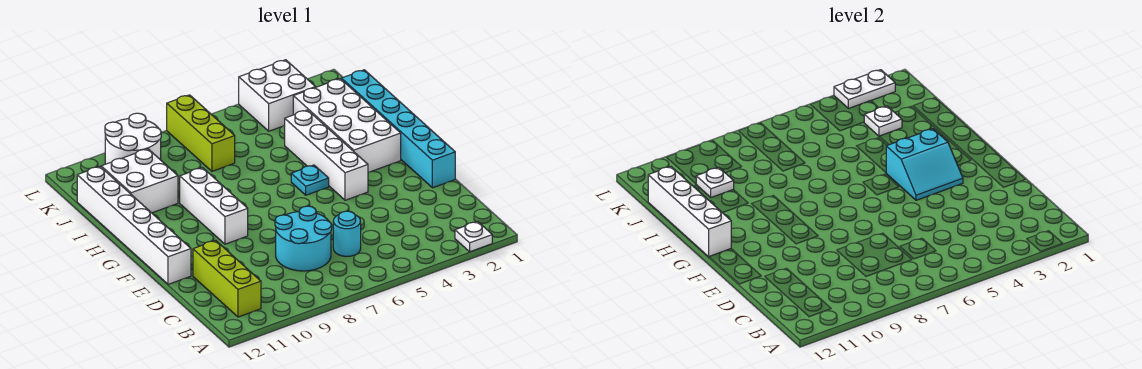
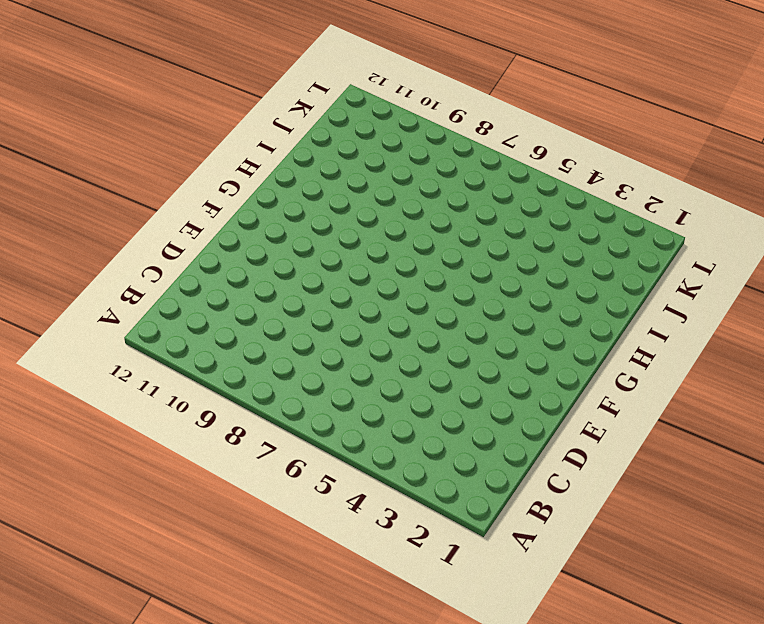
none -> white plate A2 level 1
none -> lime brick B11:D11 level 1
none -> cyan round brick C6 level 1

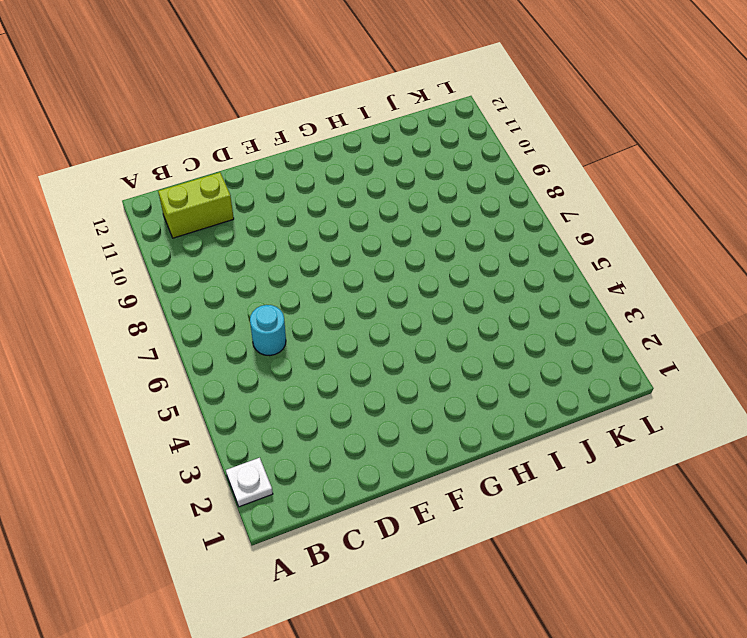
lime brick B11:C11 level 1 -> lime brick B11:D11 level 1
none -> cyan round brick C7:D8 level 1
none -> cyan brick E1:J1 level 1
none -> white brick E12:J12 level 1

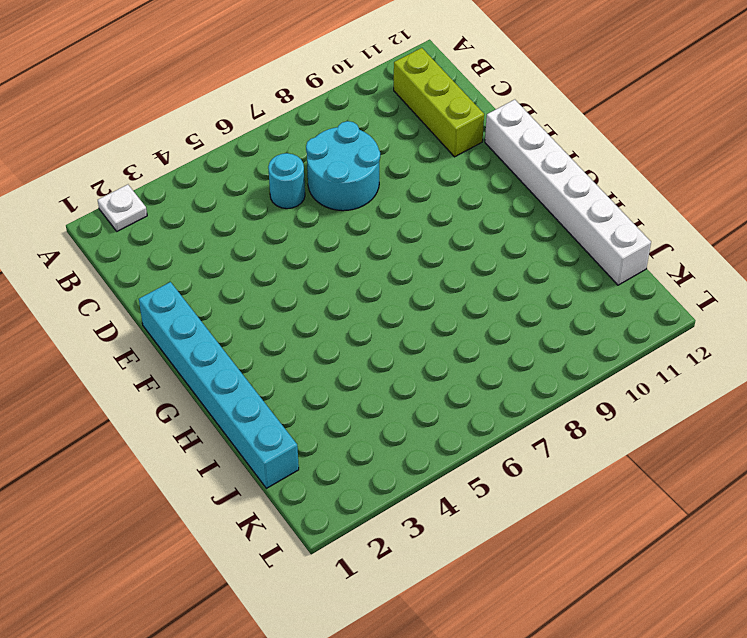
none -> white brick F4:I4 level 1
none -> white brick F9:H9 level 1
none -> white brick G2:J3 level 1

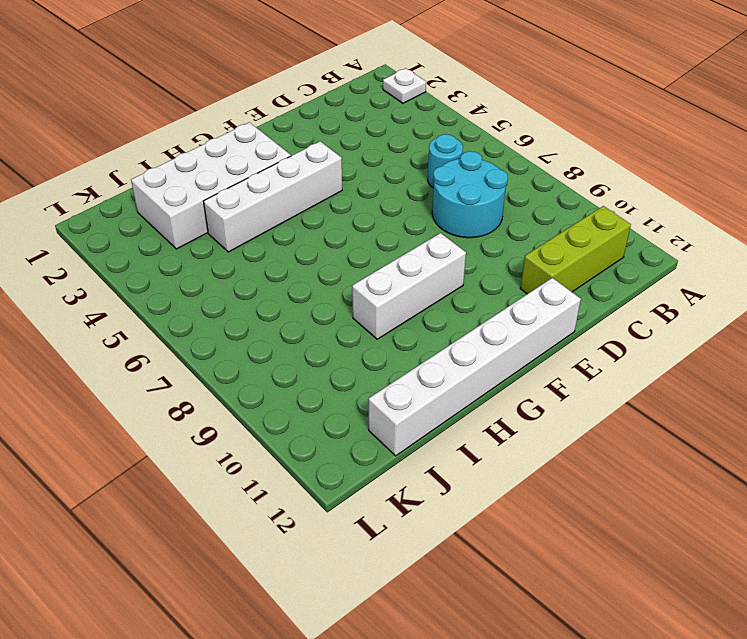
none -> cyan brick E1:J1 level 1
none -> cyan plate G5 level 1
none -> white brick I10:J11 level 1

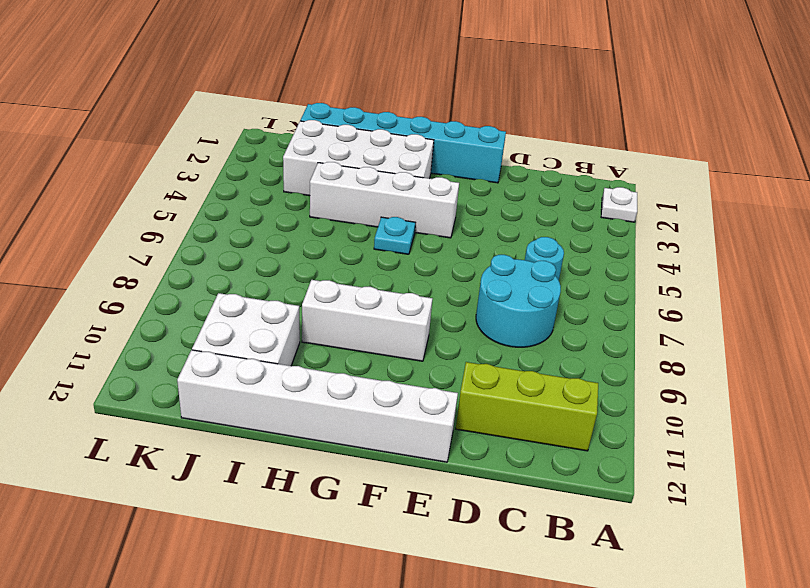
none -> lime brick J7:L7 level 1
none -> white brick K3:L4 level 1
none -> white round brick K9:L10 level 1

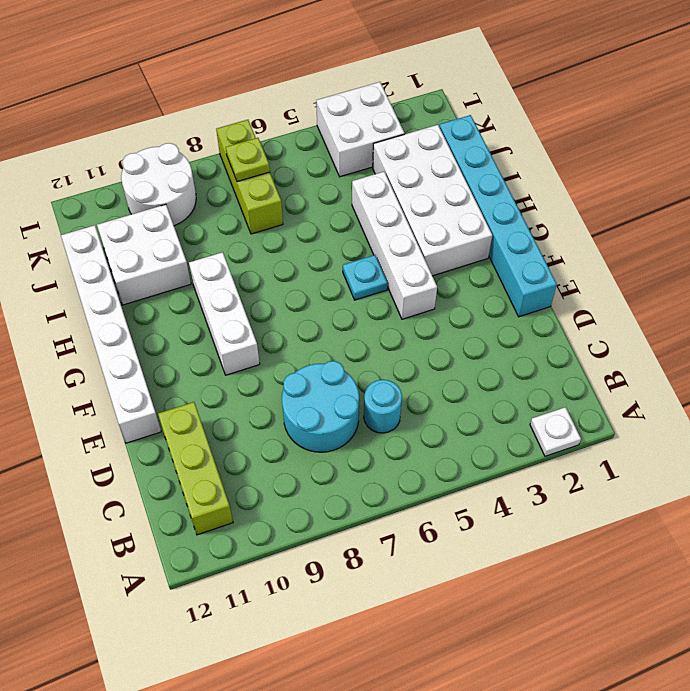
lime plate K7 level 2 -> none
none -> cyan slope F3:G4 level 2 top G
none -> white brick G12:J12 level 2
none -> white plate J3 level 2

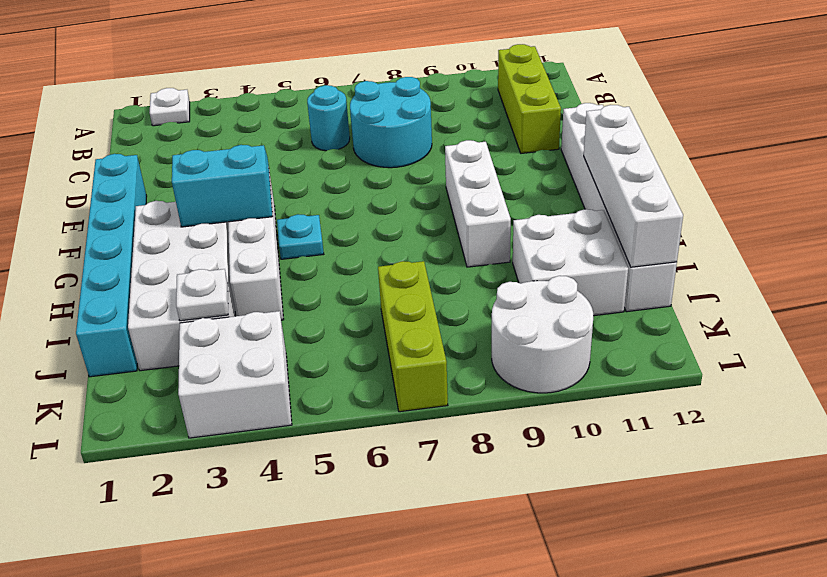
none -> white plate J10 level 2
none -> white plate L2:L3 level 2

